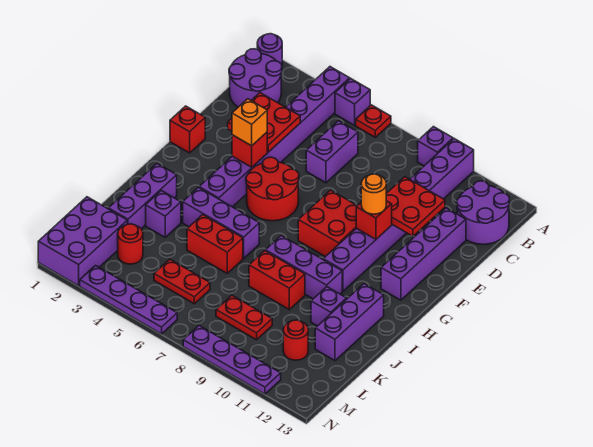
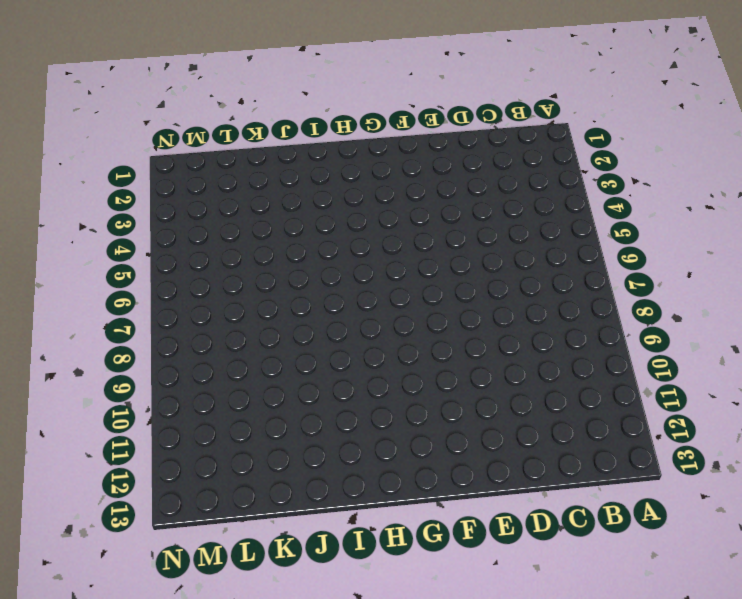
none -> purple round brick A1 level 1
none -> purple brick A4:H4 level 1
none -> purple brick A5 level 1
none -> red plate A6 level 1

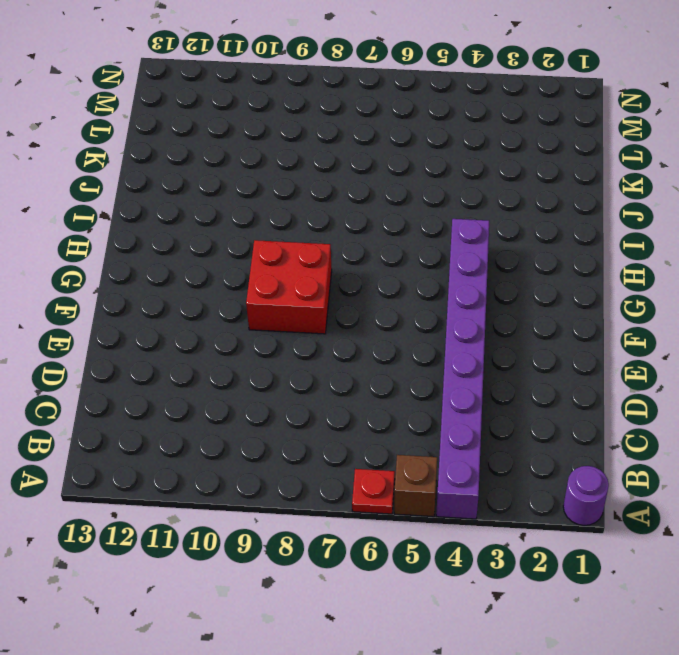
brown brick A5 level 1 -> purple brick A5 level 1
none -> purple brick A9 level 1
none -> purple brick A10:H10 level 1
none -> purple round brick B1:C2 level 1
none -> purple round brick B12:C13 level 1

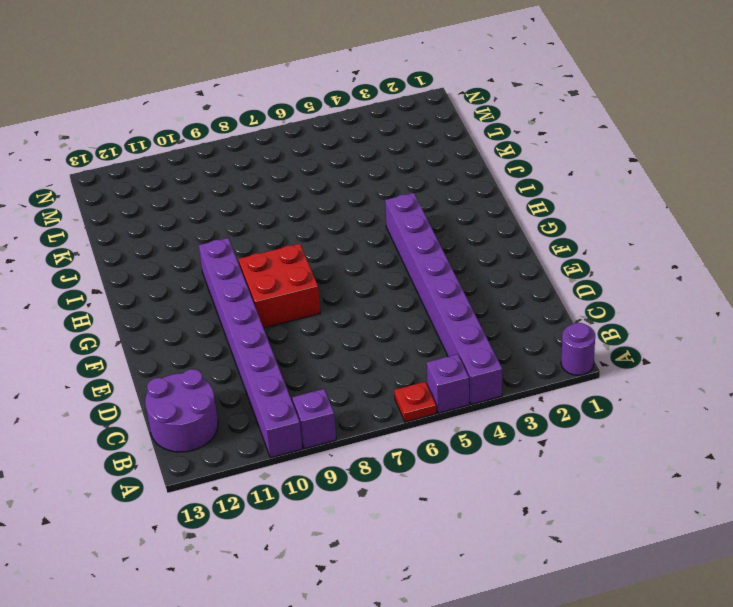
none -> purple round brick B1:C2 level 1
none -> purple brick C6:D6 level 1
none -> purple brick D12:G12 level 1
none -> red brick F1 level 1

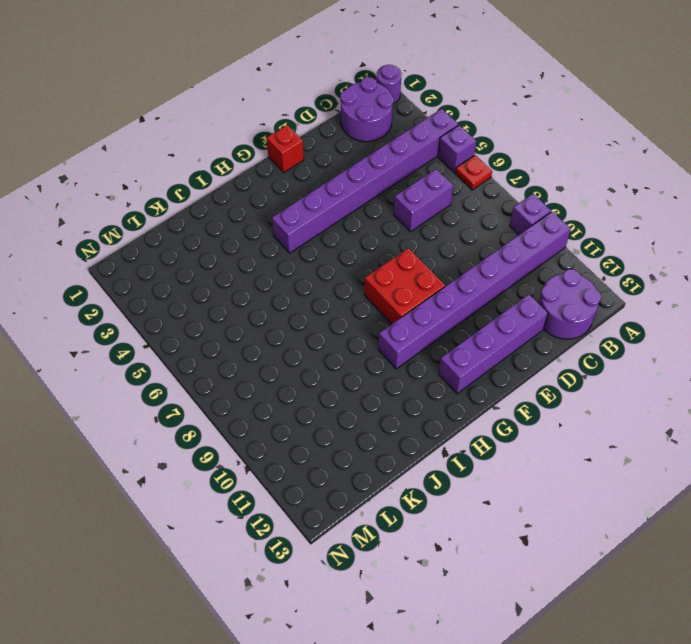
none -> red round brick F5:G6 level 1
none -> purple brick I2:K2 level 1
none -> purple brick I4:I6 level 1
none -> purple brick I8:I10 level 1

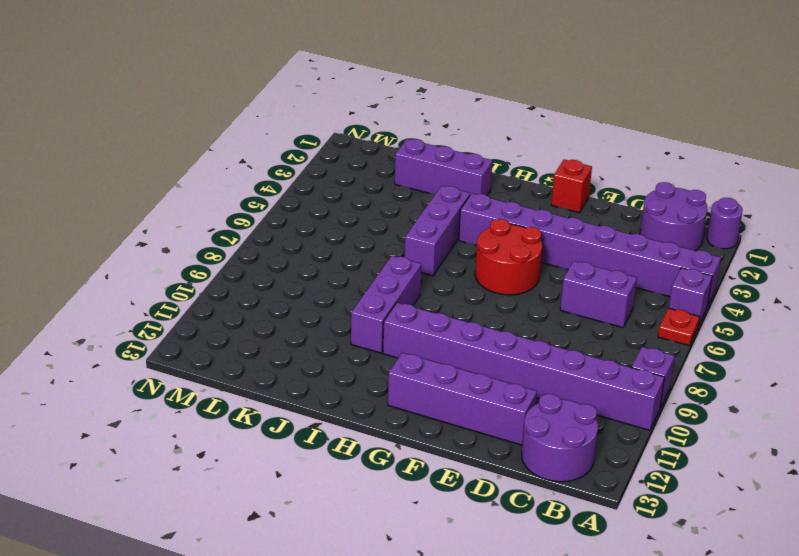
none -> red brick F8:G9 level 1
none -> purple brick I12:K12 level 1
none -> purple brick J3 level 1
none -> red brick J5:J6 level 1

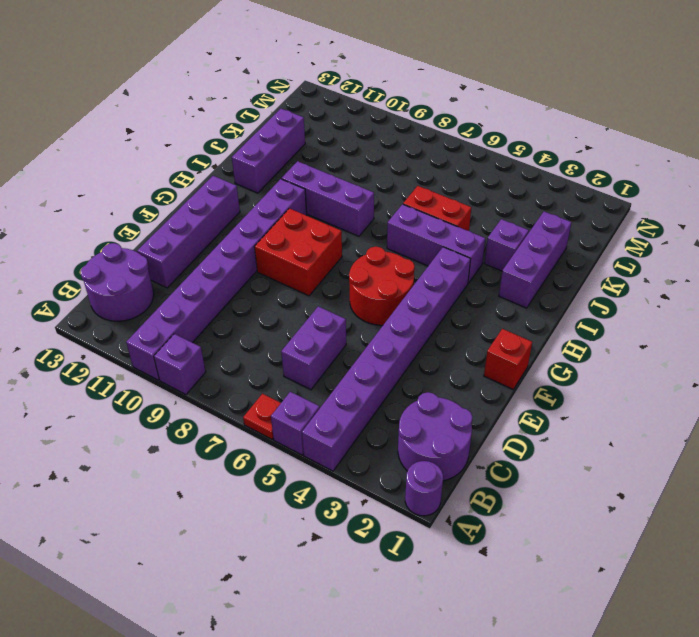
none -> red brick J8:J9 level 1
none -> purple brick J11 level 1
none -> purple brick L1:N2 level 1
none -> red round brick L3 level 1

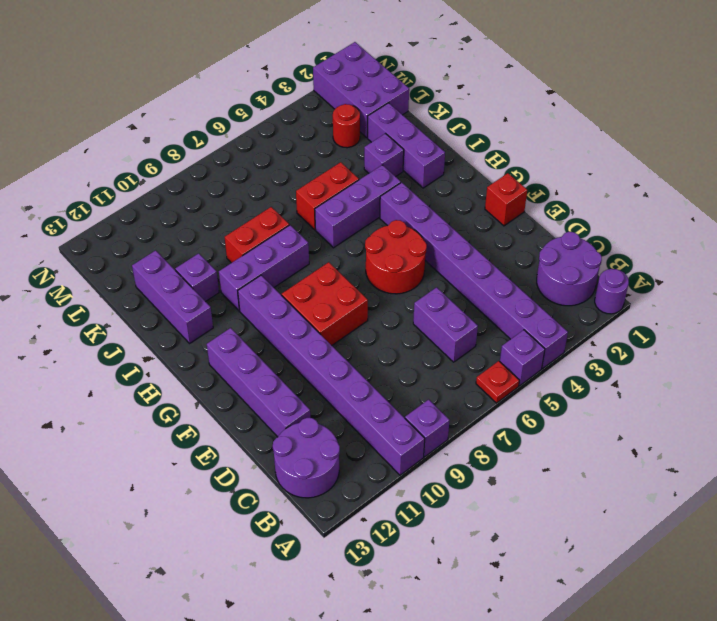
none -> red plate L5:L6 level 1
none -> red plate L8:L9 level 1
none -> red round brick L11 level 1
none -> purple plate N3:N6 level 1

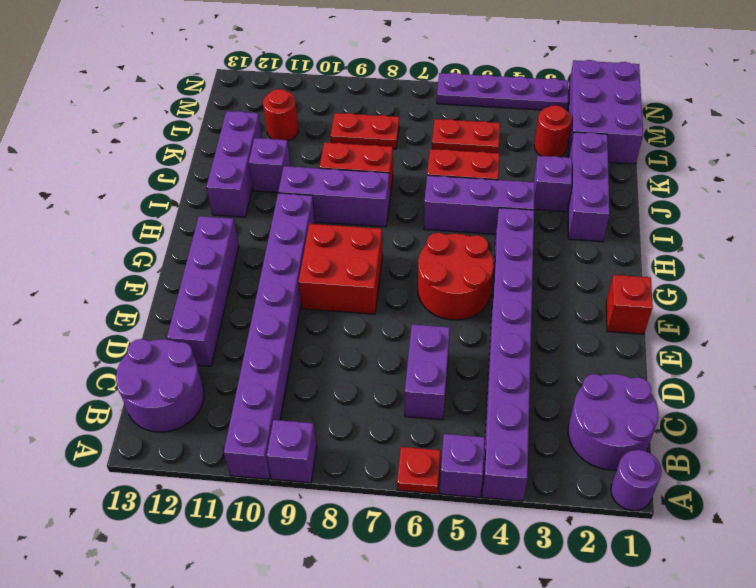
none -> purple plate N8:N11 level 1
none -> red plate D3:E4 level 2
none -> red plate D10:E11 level 2
none -> red brick F4 level 2

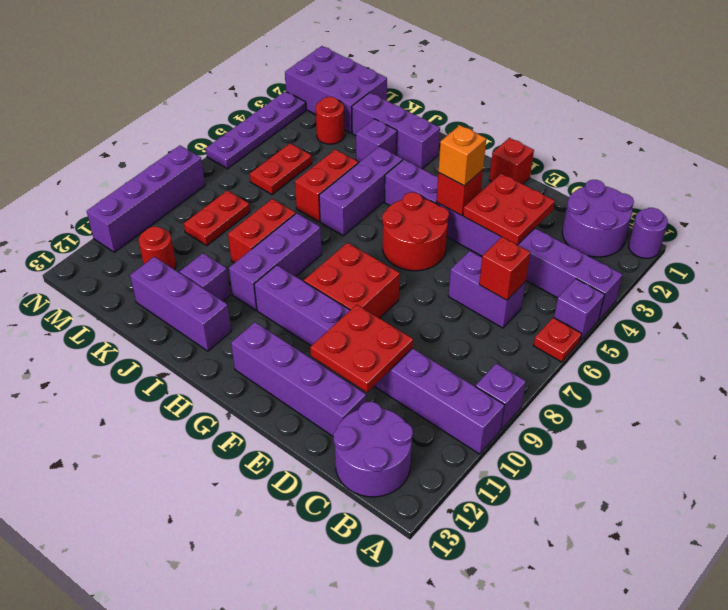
red brick C6 level 2 -> red brick F10 level 2
purple brick N8:N11 level 1 -> purple plate N8:N11 level 1
none -> orange round brick F10 level 3

